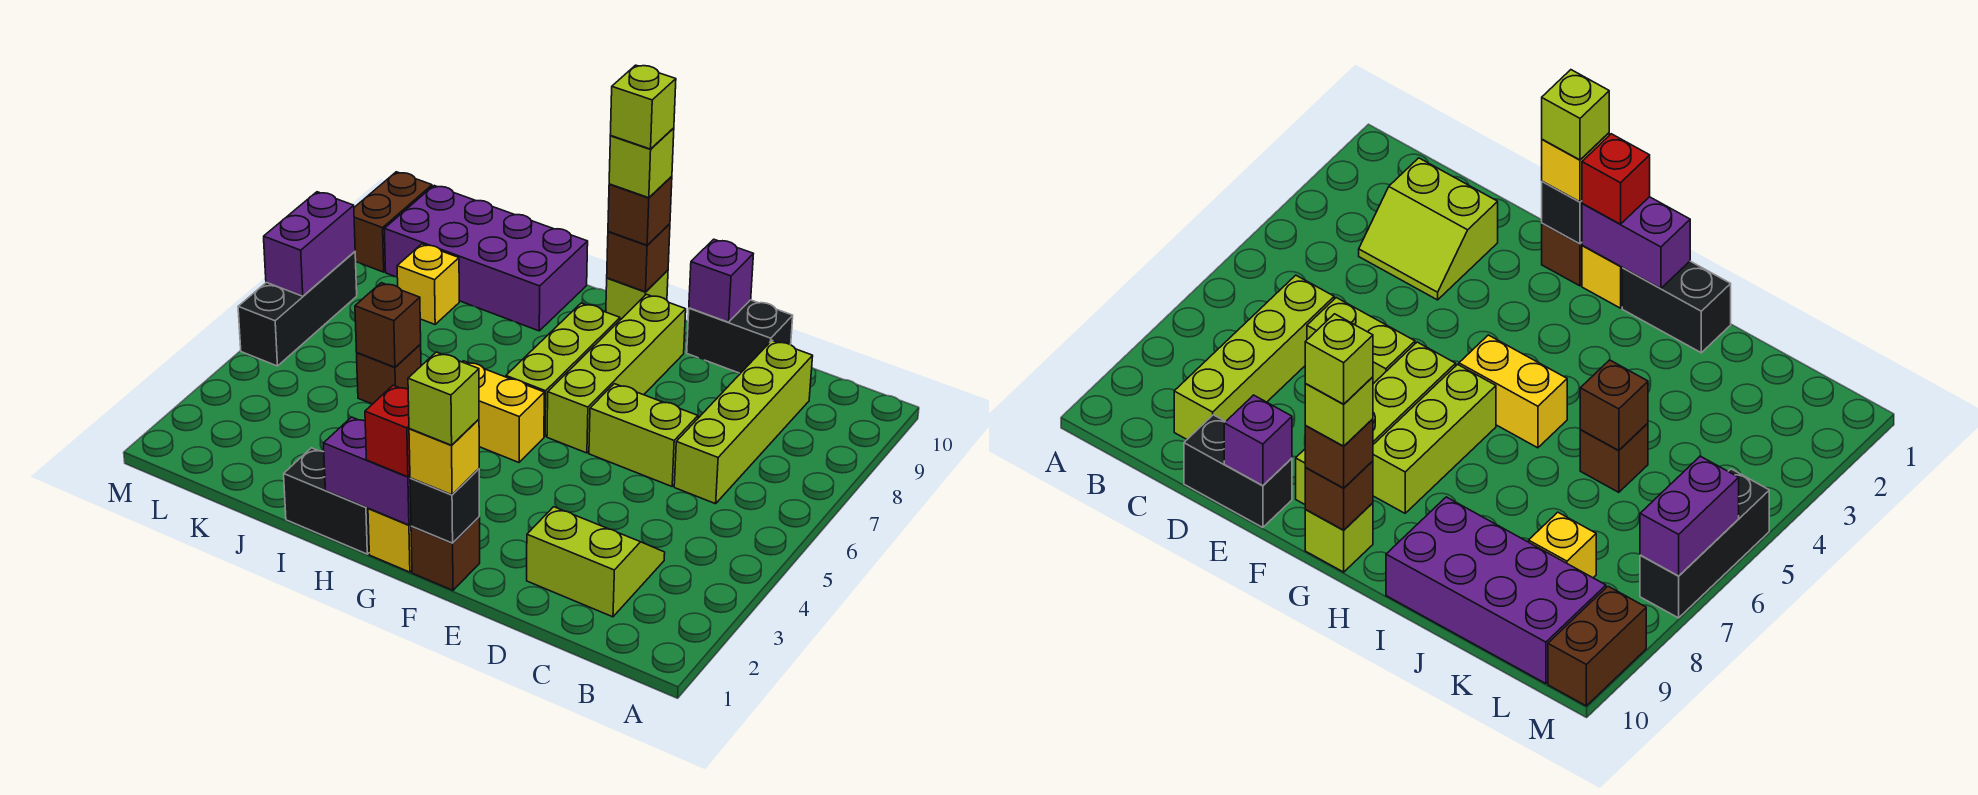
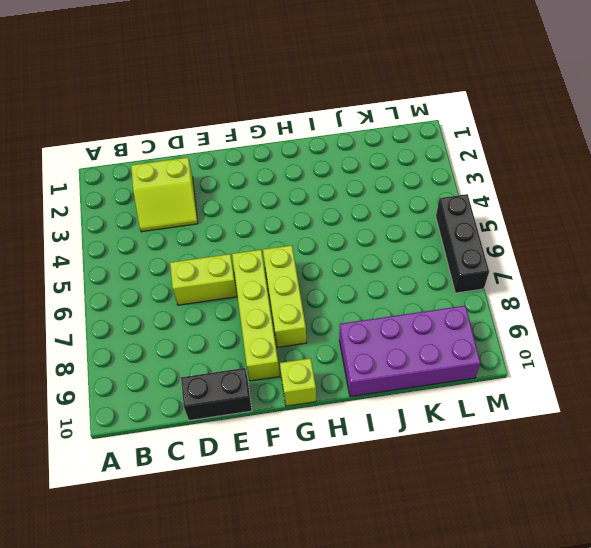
none -> lime brick C6:C9 level 1
none -> brown brick F1 level 1
none -> yellow brick G1 level 1

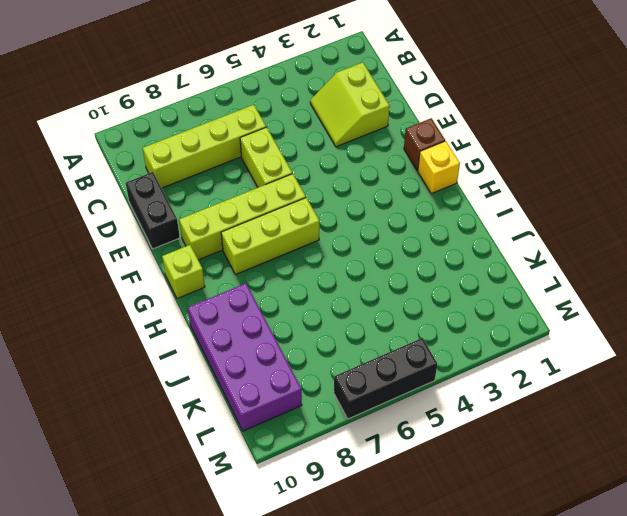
none -> yellow brick G5:H5 level 1
none -> black brick H1:I1 level 1
none -> brown brick J5 level 1

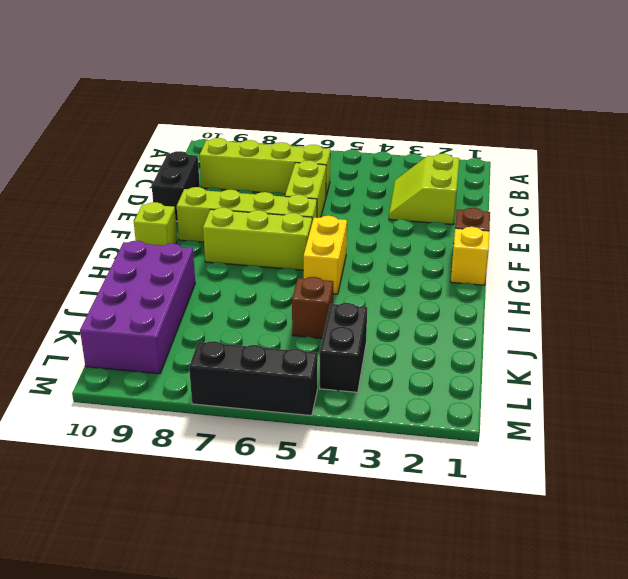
black brick K4:L4 level 1 -> black brick H1:I1 level 1
none -> yellow brick K8 level 1
none -> brown brick M9:M10 level 1
none -> purple brick E10 level 2

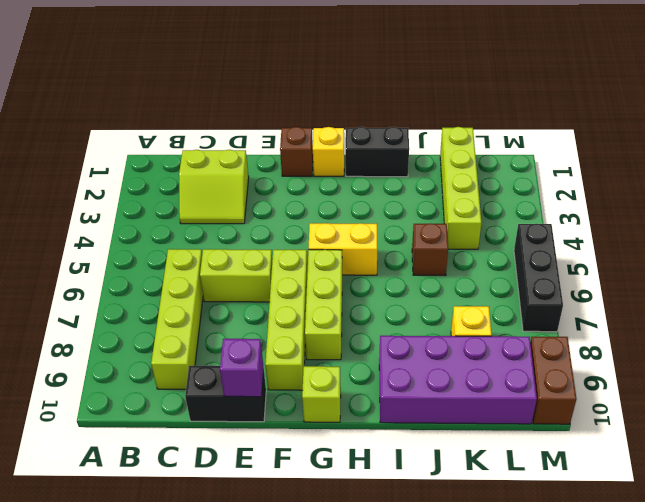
lime brick K1:K4 level 1 -> none
none -> black brick F1 level 2
none -> purple brick G1:H1 level 2
none -> brown brick G10 level 2

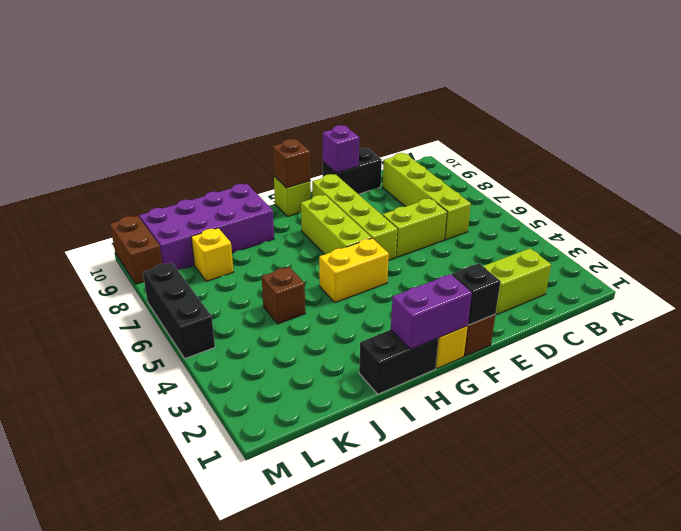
none -> brown brick J5 level 2
none -> purple brick M6:M7 level 2
none -> yellow brick F1 level 3

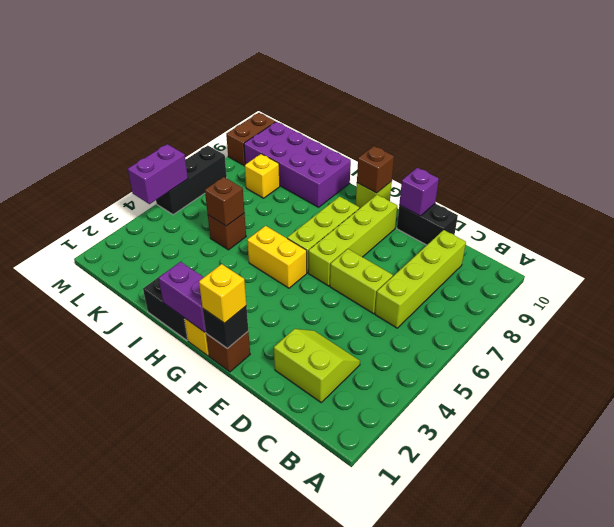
purple brick M4:M5 level 2 -> purple brick M6:M7 level 2
none -> red brick G1 level 3
none -> brown brick G10 level 3
none -> lime brick F1 level 4

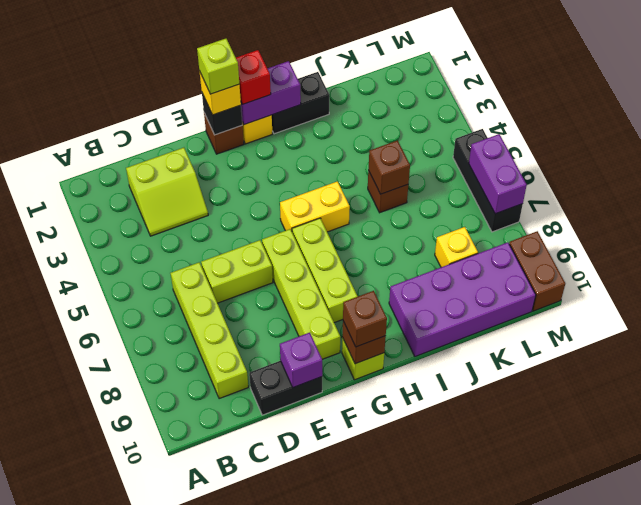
none -> lime brick G10 level 4
none -> lime brick G10 level 5

